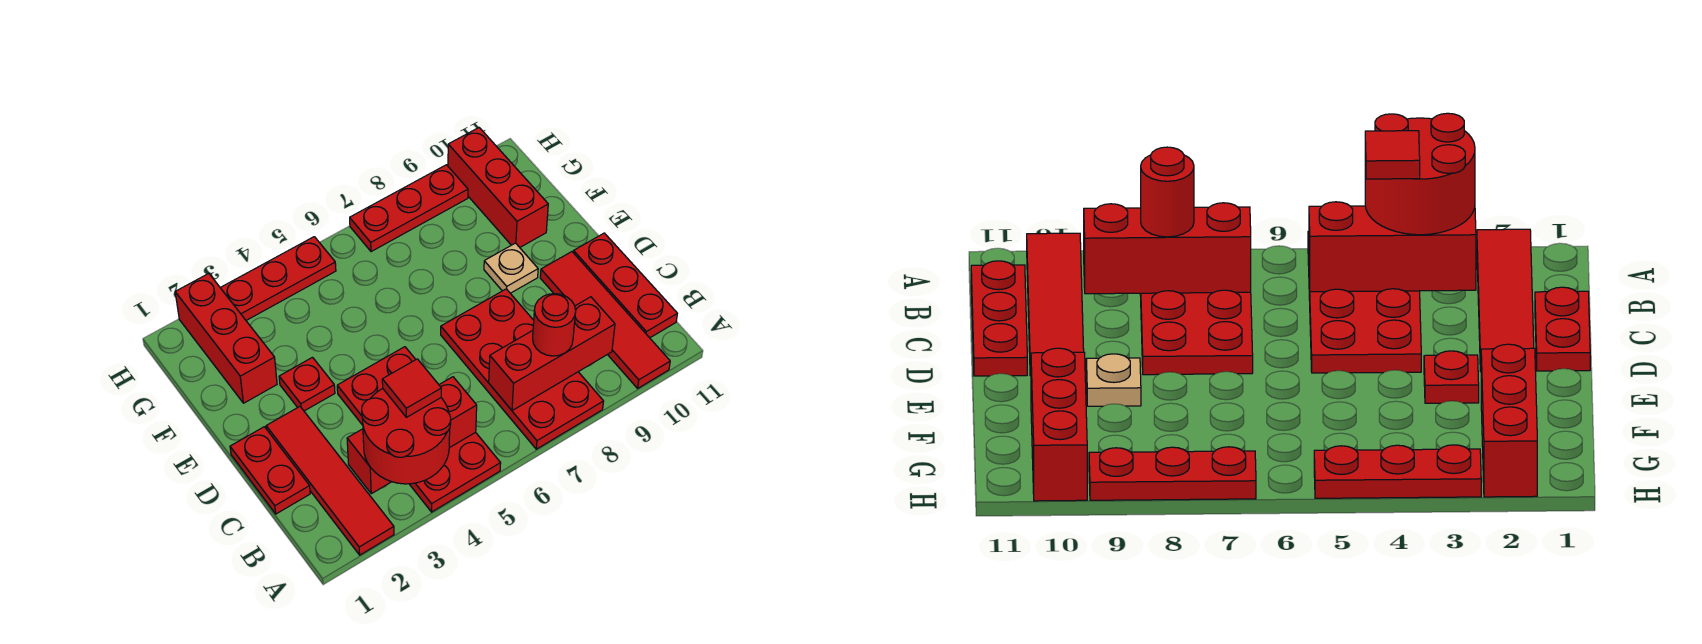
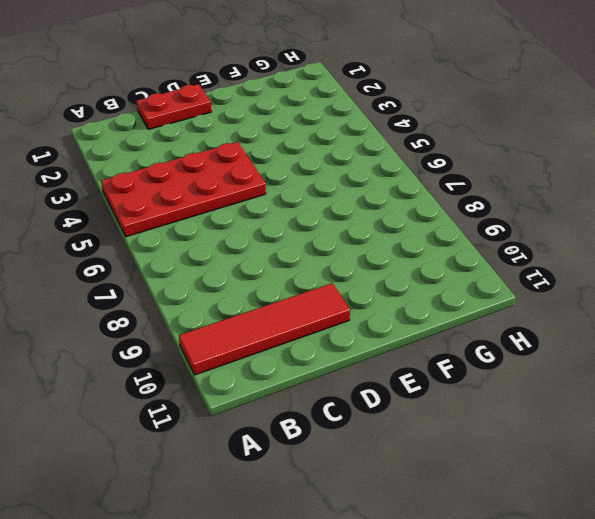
none -> red tile A2:D2 level 1
none -> red plate A7:D8 level 1
none -> red plate B11:D11 level 1

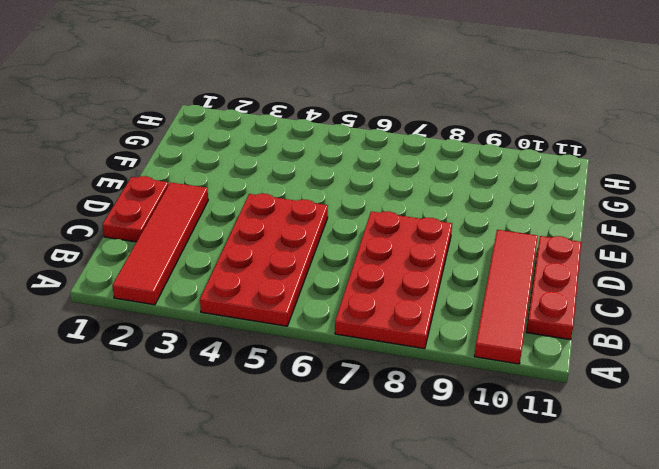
none -> red plate E3 level 1
none -> tan plate E9 level 1
none -> red brick F2:H2 level 1

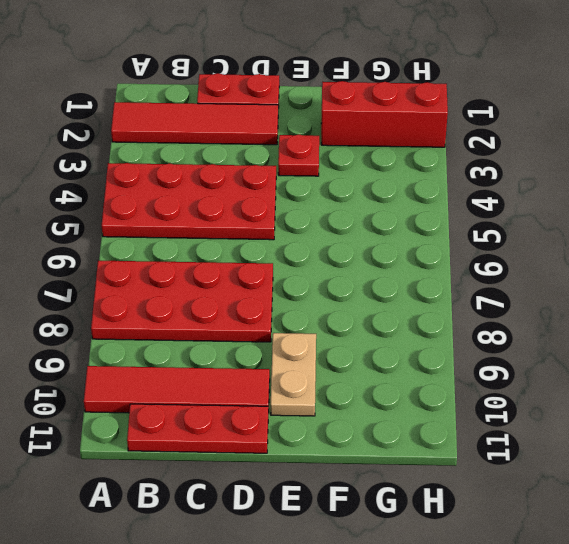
tan plate E9:E10 level 1 -> tan plate E9 level 1
none -> red brick F10:H10 level 1
none -> red plate H3:H5 level 1
none -> red plate H7:H9 level 1

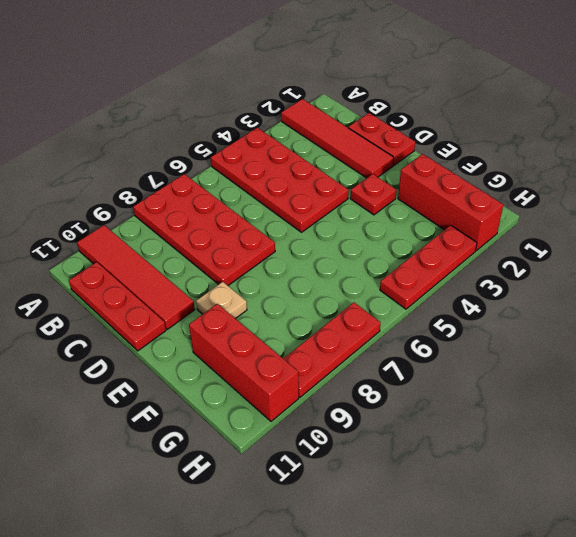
none -> red brick B3:B5 level 2
none -> red brick B7:B9 level 2
none -> red round brick A3:B4 level 3

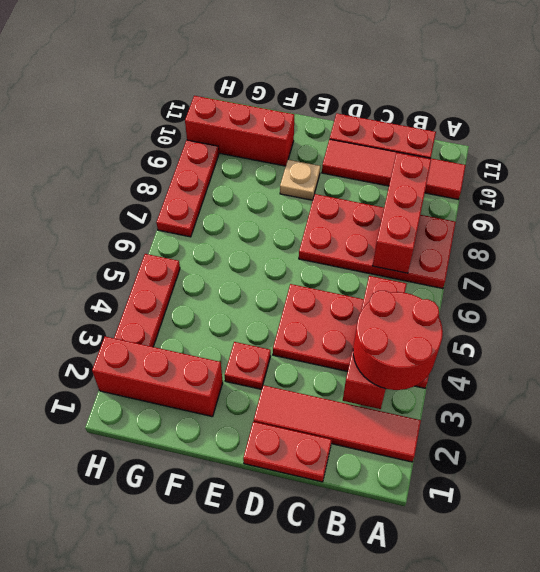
none -> red round brick B8 level 3
none -> red tile B4 level 4

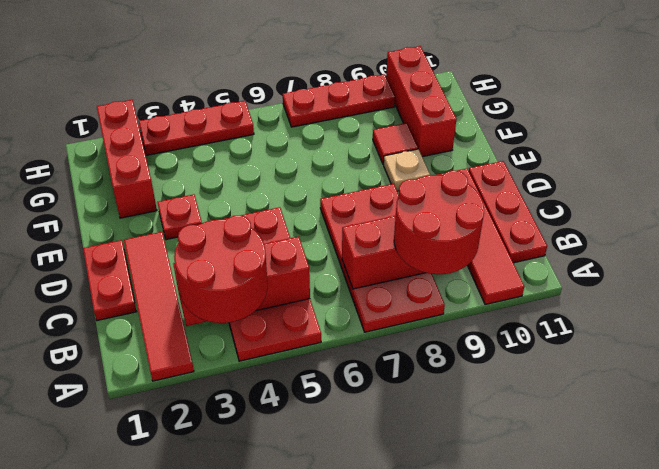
red round brick A8:B9 level 3 -> red round brick B8 level 3
red tile F9 level 1 -> red tile B4 level 4

